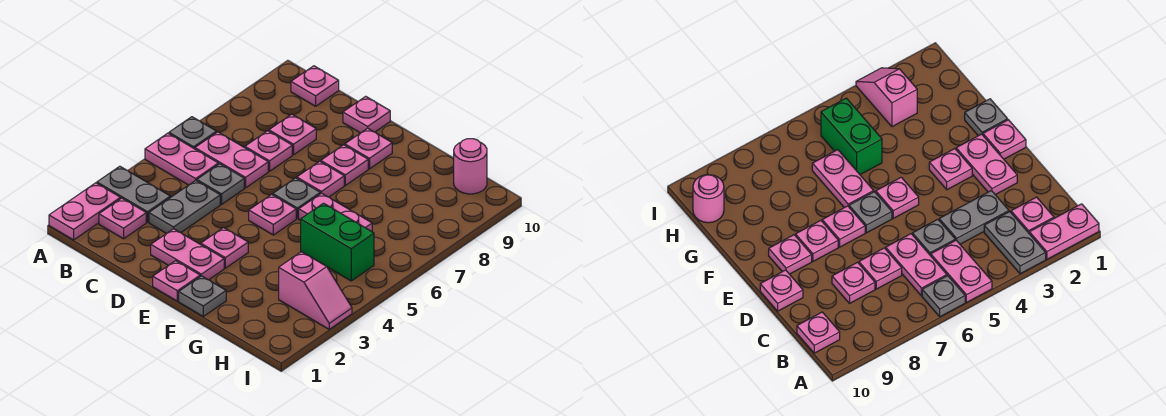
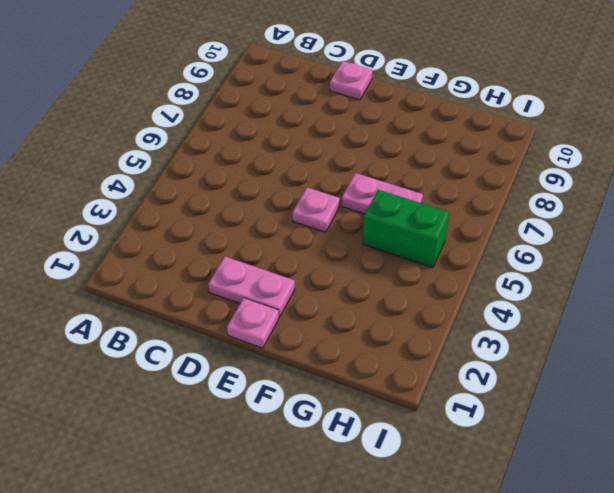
none -> pink plate A1:A2 level 1
none -> grey plate A3:B3 level 1
none -> pink plate A5:B5 level 1

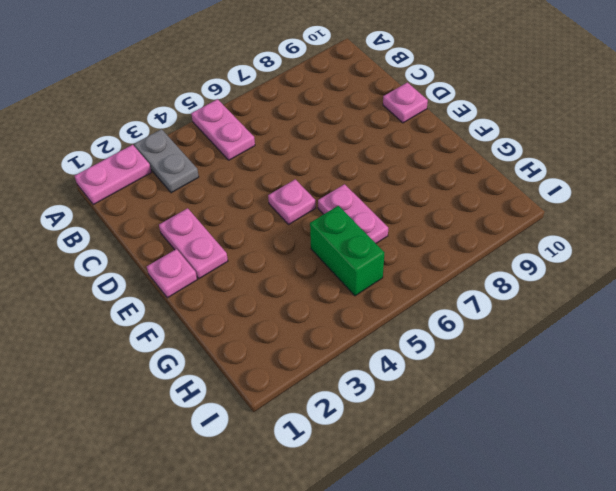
none -> grey plate A6 level 1
none -> pink plate B2 level 1
none -> pink plate B6:C6 level 1

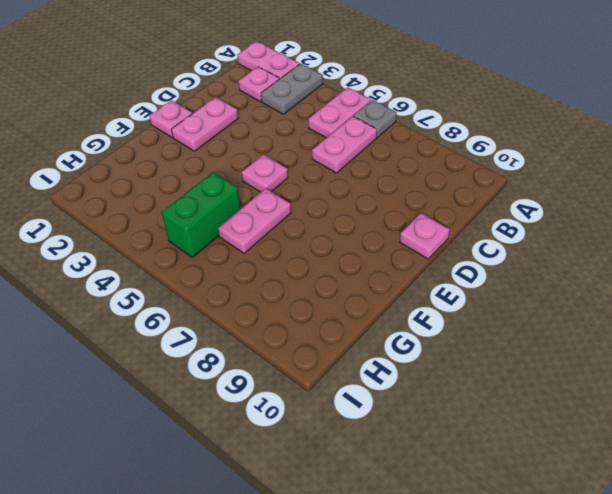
none -> pink plate B10 level 1
none -> grey plate C3:C4 level 1
none -> grey plate C5 level 1

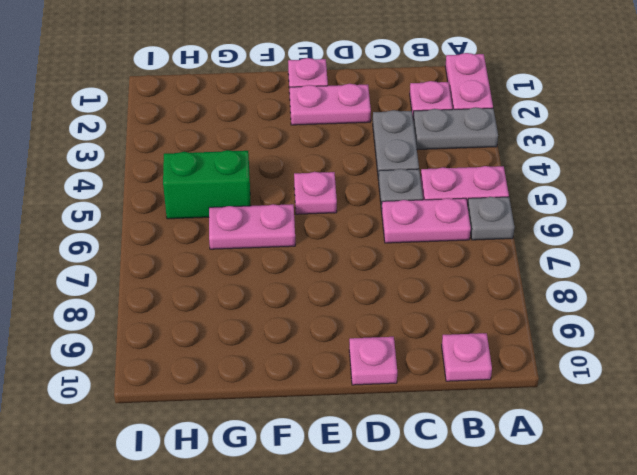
none -> pink plate C7 level 1
none -> pink plate C8 level 1
none -> pink plate E3 level 1

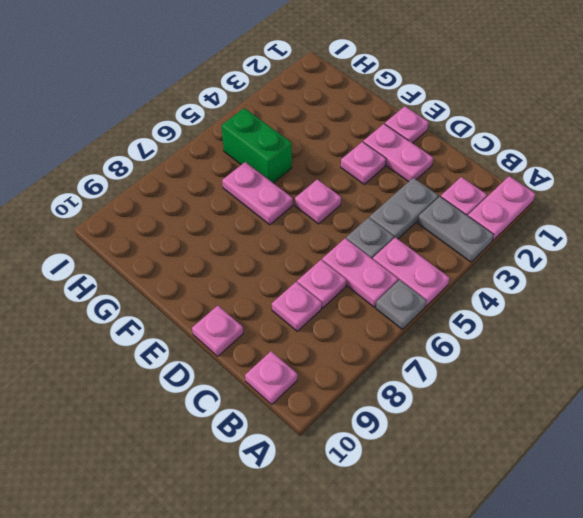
none -> grey plate E6 level 1
none -> pink plate E7 level 1
none -> pink plate E8 level 1

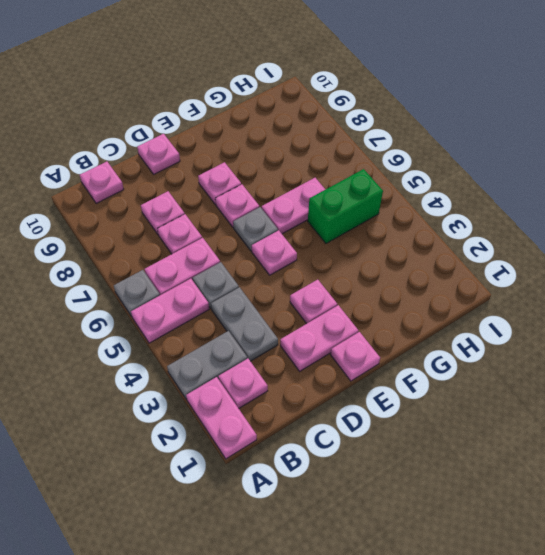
none -> pink plate E9 level 1
none -> grey plate F1 level 1
none -> pink slope H3:I3 level 1 top H

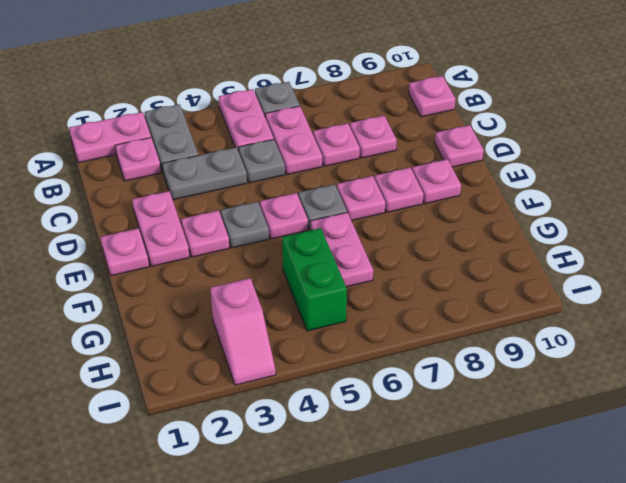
grey plate E4 level 1 -> grey plate F1 level 1
none -> pink round brick H10 level 1

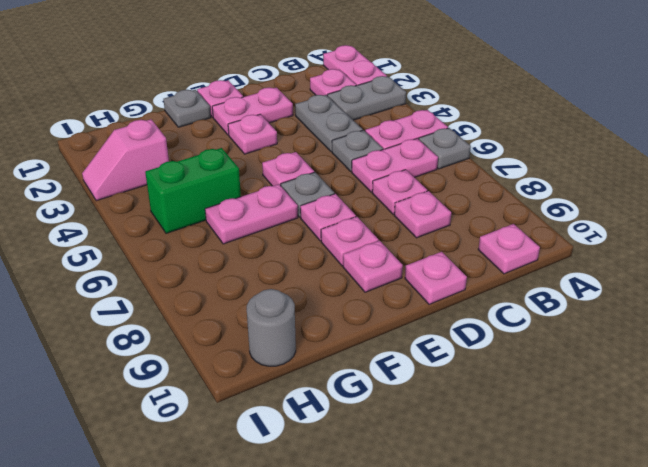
grey round brick H10 level 1 -> pink round brick H10 level 1

